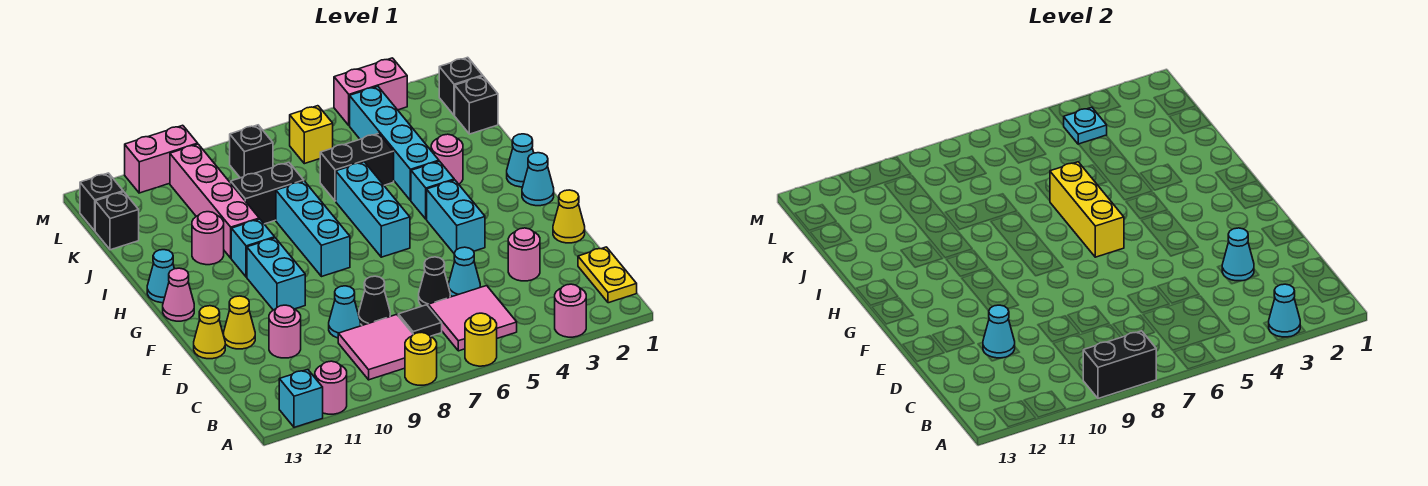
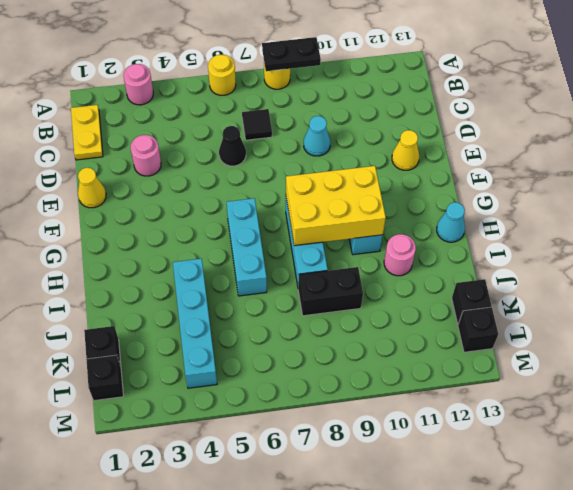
black plate A8:A9 level 2 -> black brick A8:A9 level 2
yellow brick G8:H10 level 2 -> none
none -> pink round brick A11 level 1
none -> cyan brick A12 level 1
none -> pink tile B5:C6 level 1
none -> pink tile B8:C9 level 1

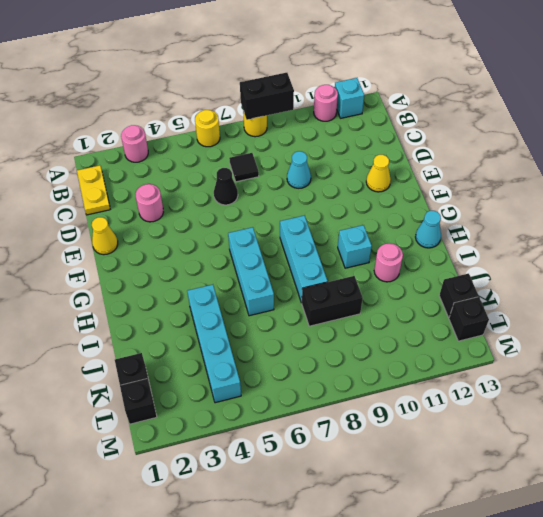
none -> pink tile B5:C6 level 1
none -> pink tile B8:C9 level 1
none -> cyan cone D5 level 1
none -> black cone D8 level 1

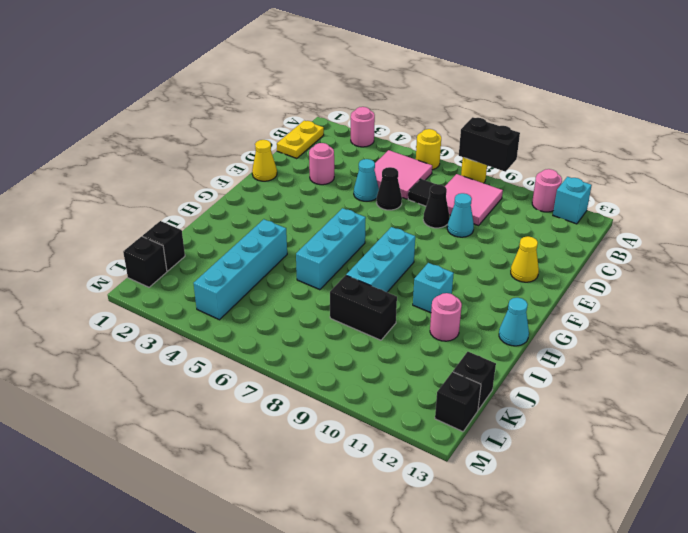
none -> pink round brick D11 level 1
none -> yellow cone E13 level 1
none -> cyan brick F4:G4 level 1
none -> cyan brick F10:G10 level 1

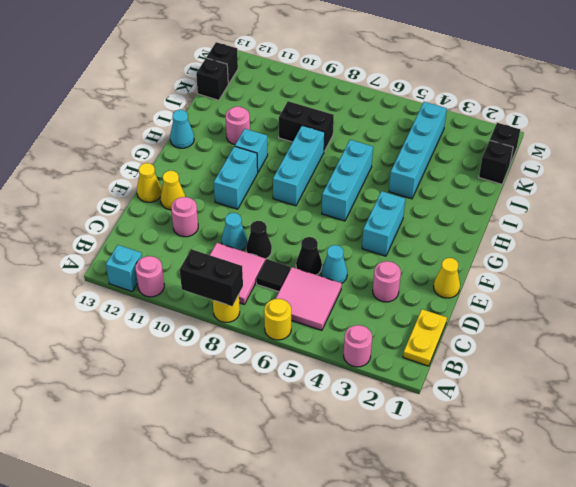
none -> cyan cone G1 level 1
none -> pink cone G13 level 1
none -> cyan cone H1 level 1
none -> cyan brick H4 level 1

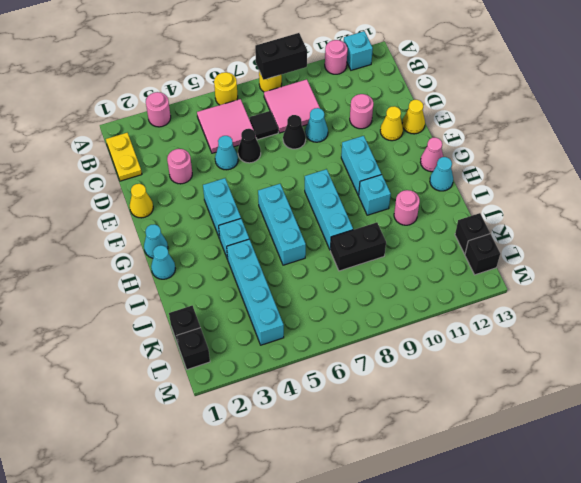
none -> pink round brick I3 level 1
none -> pink brick I10:L10 level 1
none -> black brick J5:J6 level 1
none -> yellow brick L6 level 1

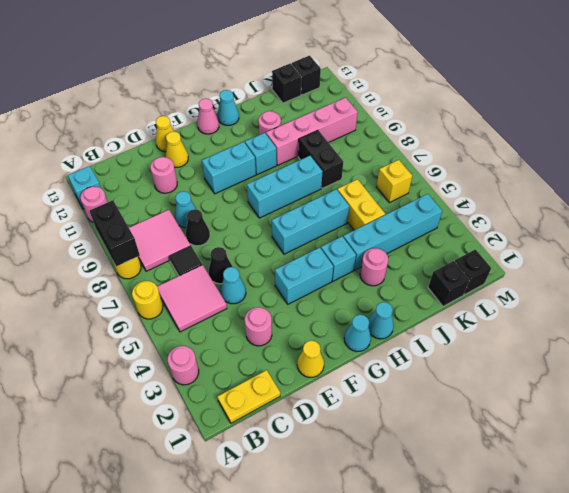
yellow brick J5:J6 level 1 -> black brick J5:J6 level 1
none -> black brick L8 level 1
none -> pink brick M3:M4 level 1
none -> pink brick M10:M11 level 1
none -> cyan cone A3 level 2

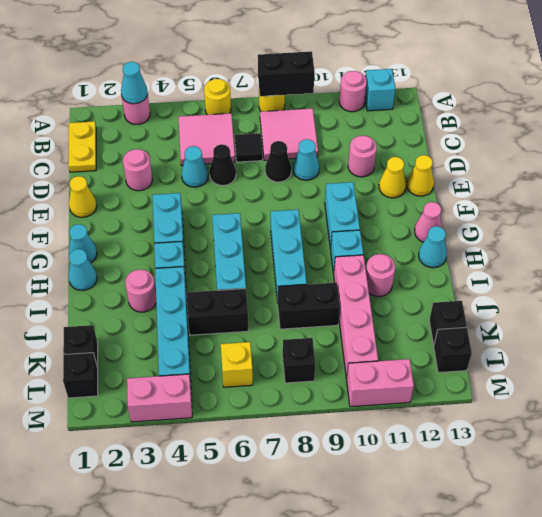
none -> cyan cone D3 level 2
none -> cyan cone D11 level 2
none -> yellow brick G6:I6 level 2
none -> cyan plate L4 level 2

